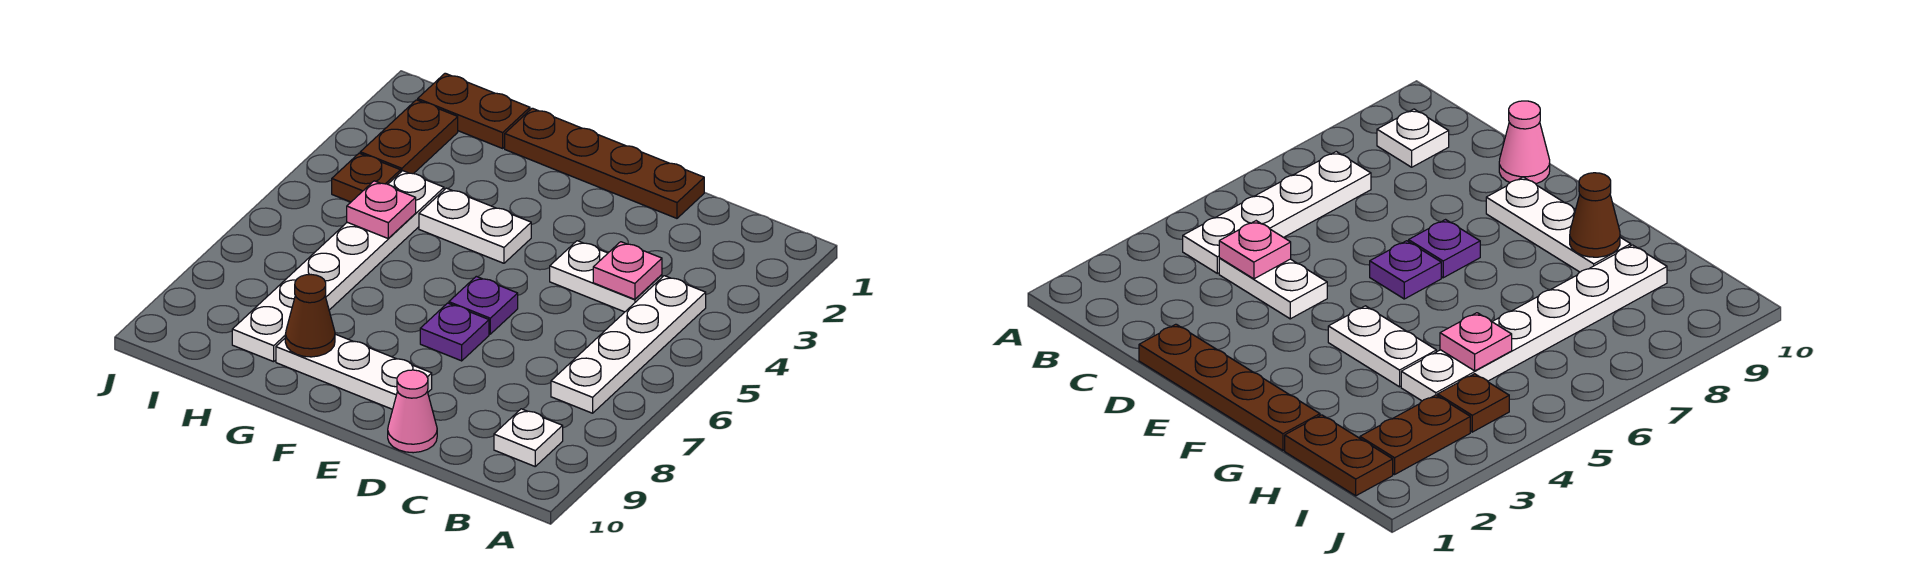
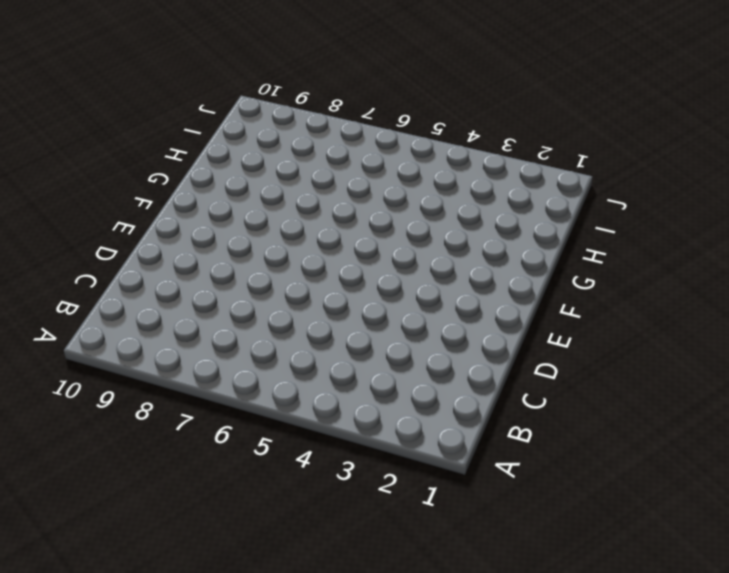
none -> white plate B4:B7 level 1
none -> white plate B9 level 1
none -> white plate C4:D4 level 1

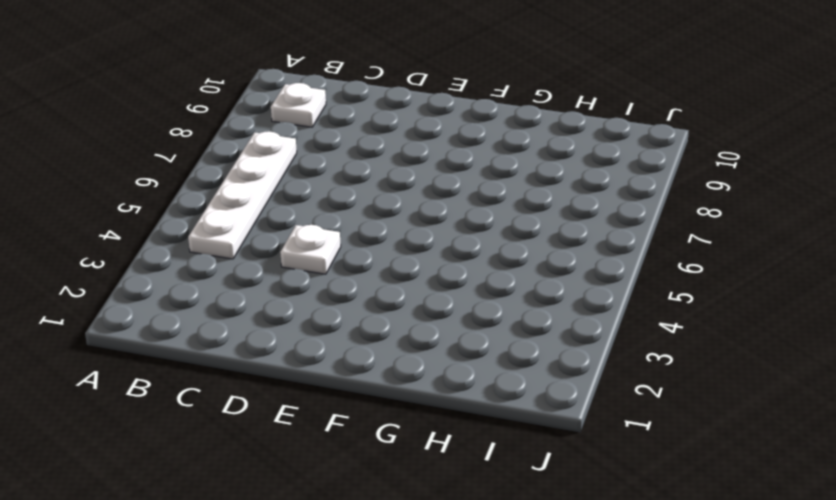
white plate D4 level 1 -> white plate C4:D4 level 1
none -> brown plate D1:G1 level 1
none -> pink cone D10 level 1
none -> purple plate E6 level 1

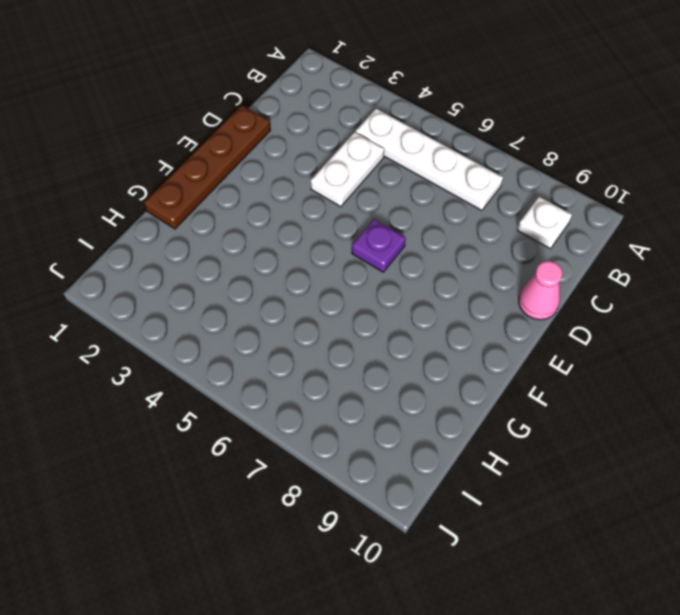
none -> purple plate E7 level 1
none -> white plate E9:G9 level 1
none -> white plate F4:G4 level 1

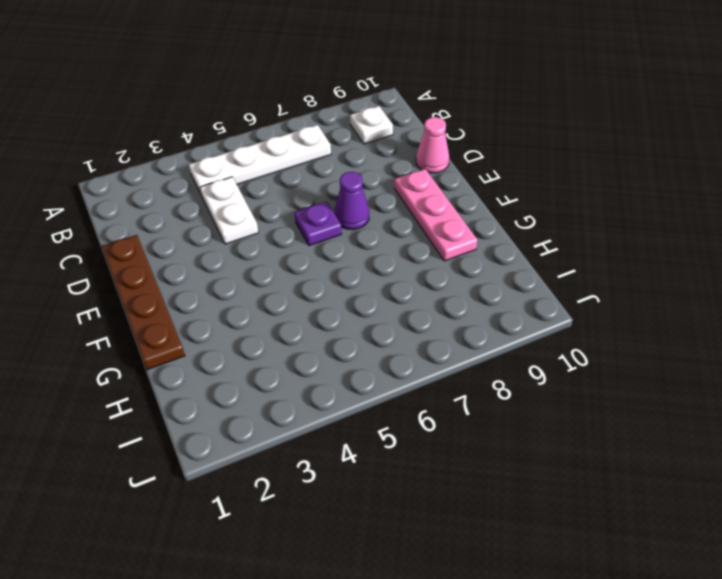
purple cone E7 level 1 -> purple plate E7 level 1
pink plate E9:G9 level 1 -> white plate E9:G9 level 1
none -> white plate F4:G4 level 1
none -> brown plate H1:I1 level 1
none -> white plate H4:H9 level 1

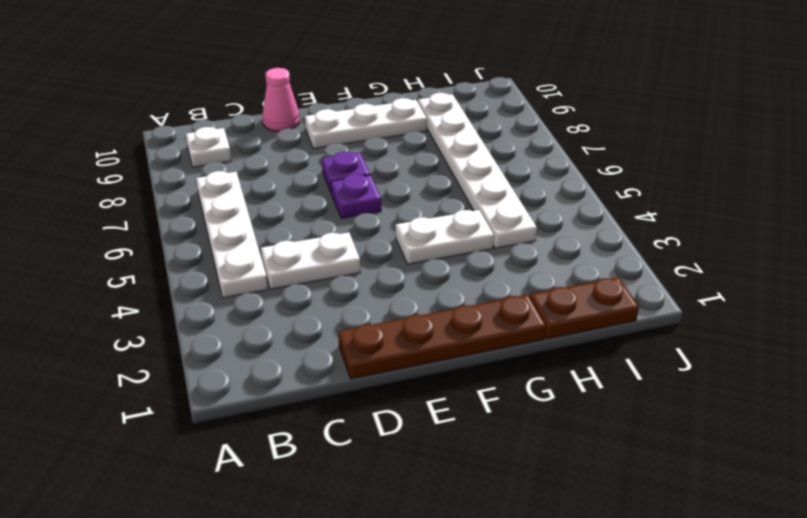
none -> brown plate I2:I3 level 1
none -> brown plate I4 level 1
none -> pink plate C4 level 2

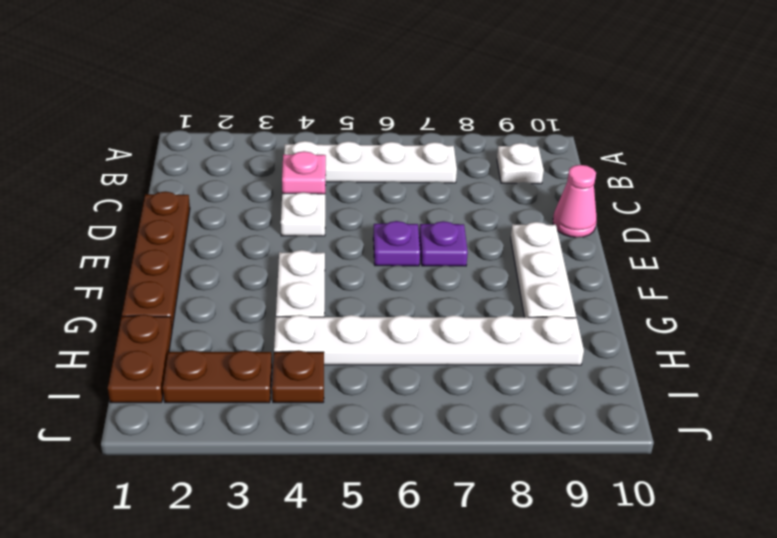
none -> brown cone G9 level 2
none -> pink plate H5 level 2

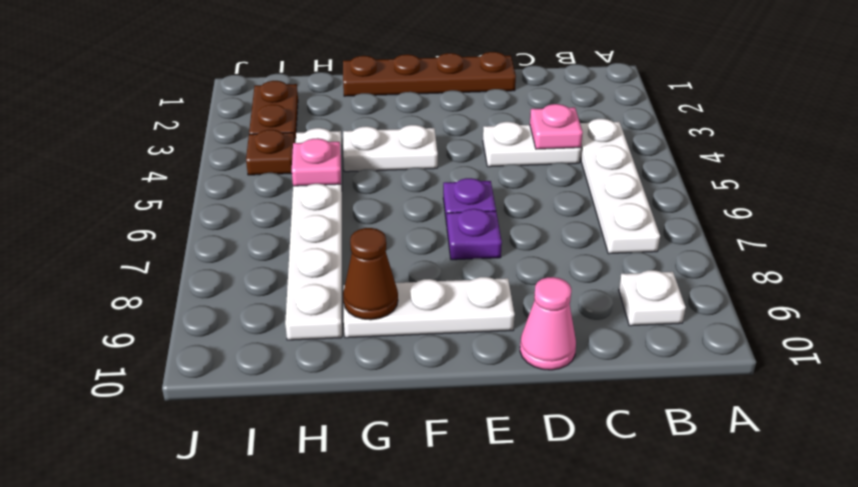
none -> brown plate H1:I1 level 1

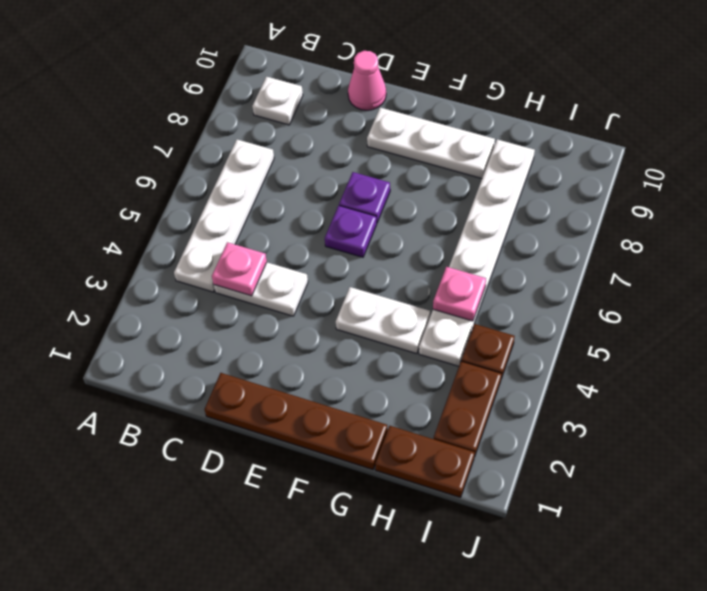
none -> brown cone G9 level 2

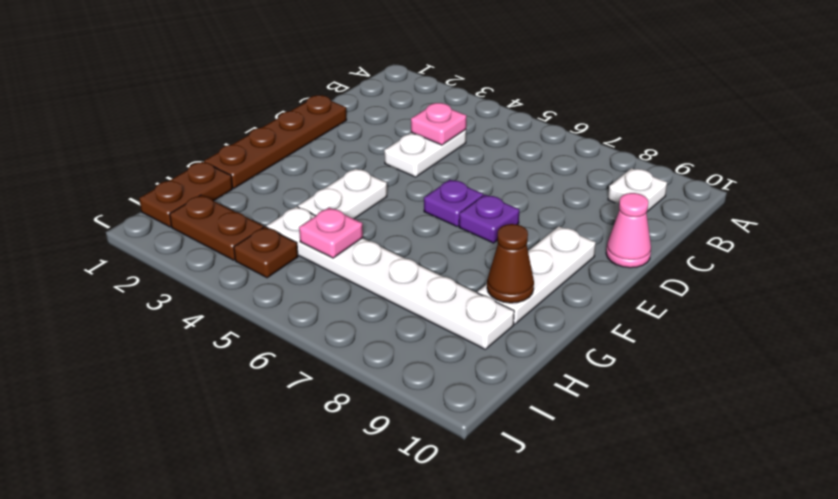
none -> white plate B4:B7 level 1

